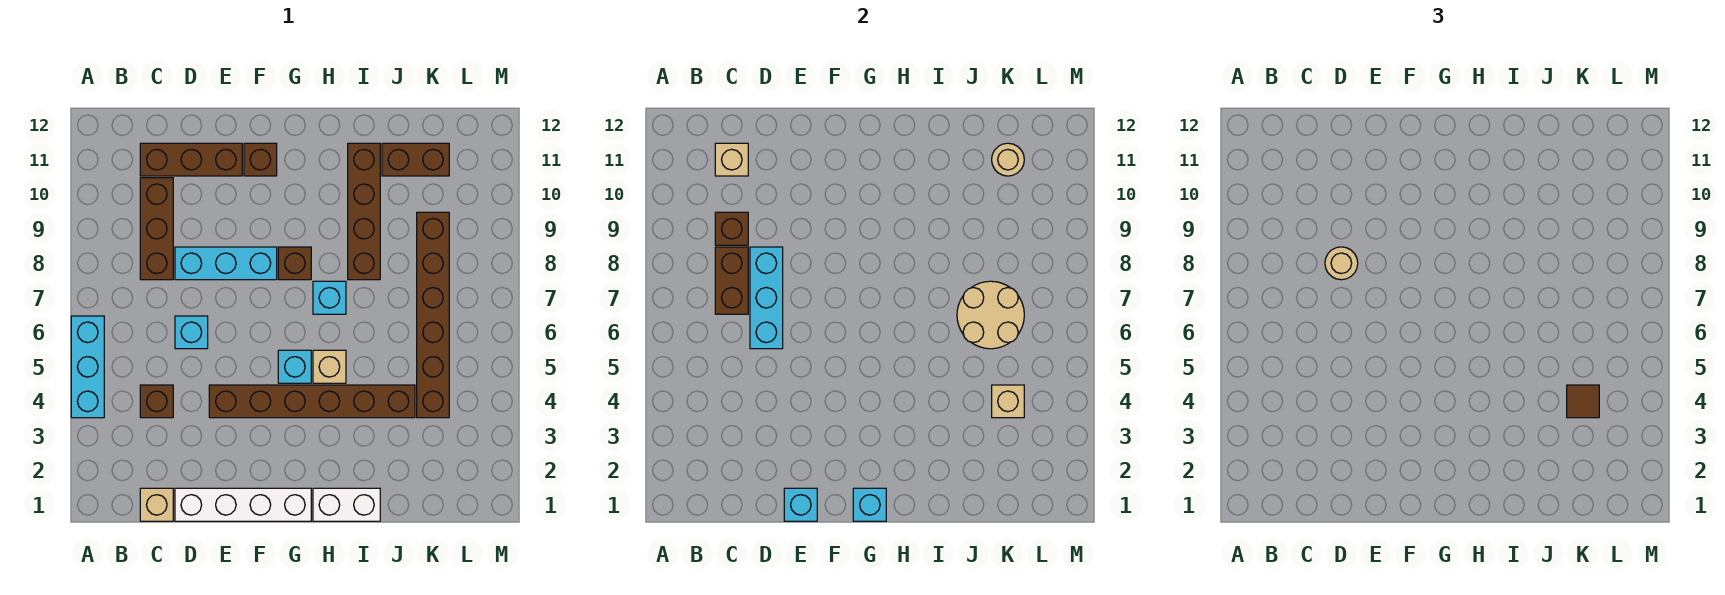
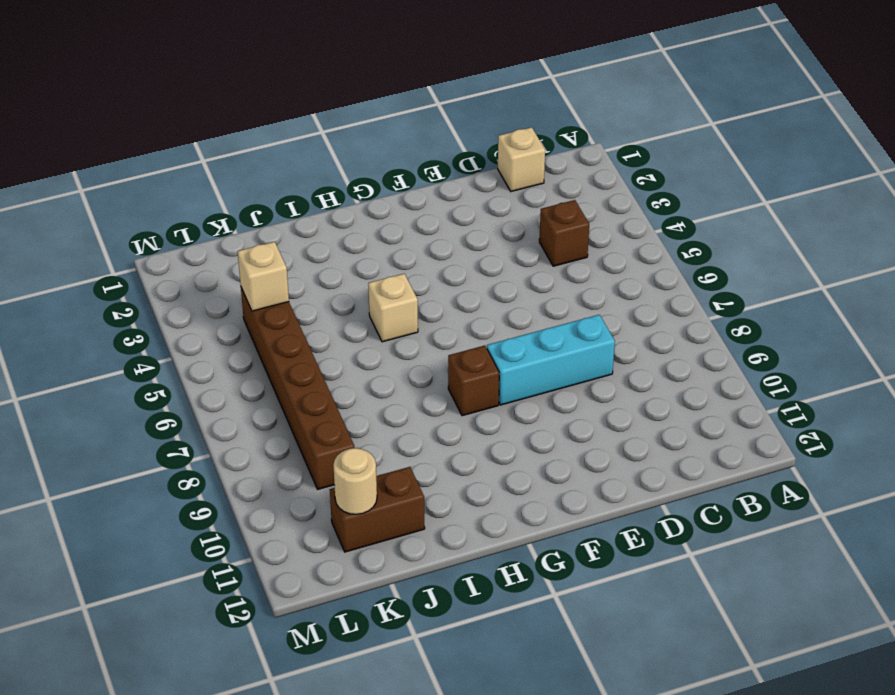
none -> cyan brick A4:A6 level 1
none -> brown brick C8:C10 level 1
none -> brown brick C11:E11 level 1

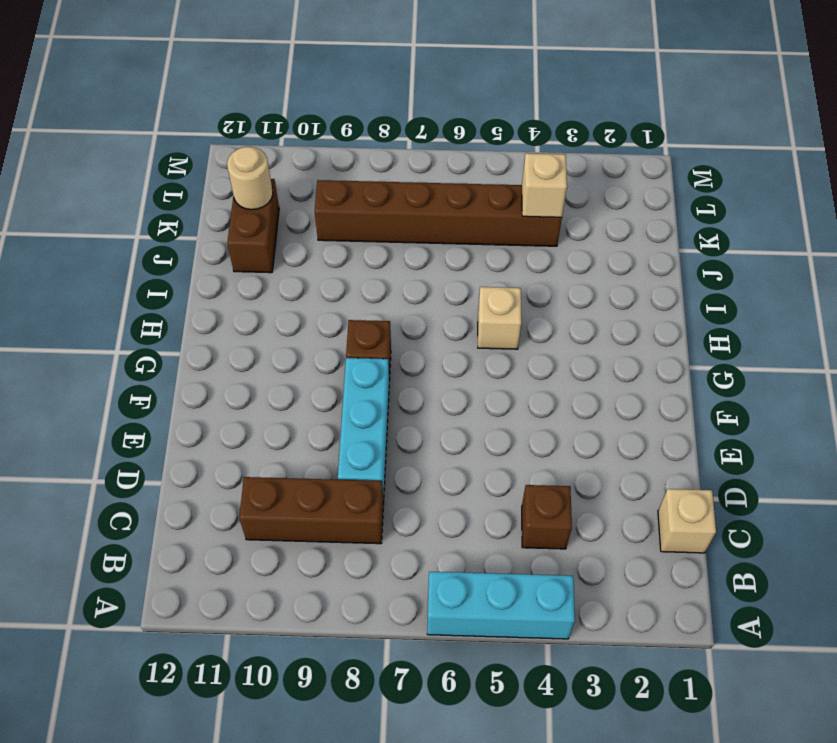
none -> brown brick C11:E11 level 1
none -> white brick D1:G1 level 1
none -> cyan brick D6 level 1

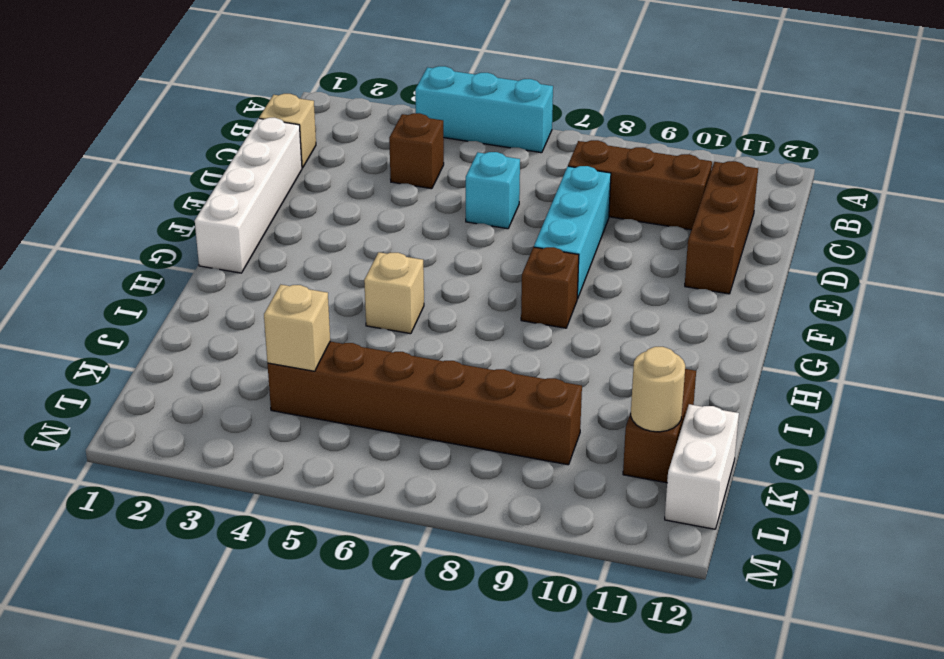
white brick K12:L12 level 1 -> white brick H1:I1 level 1
none -> brown brick E4:J4 level 1
none -> brown brick F11 level 1
none -> cyan brick G5 level 1

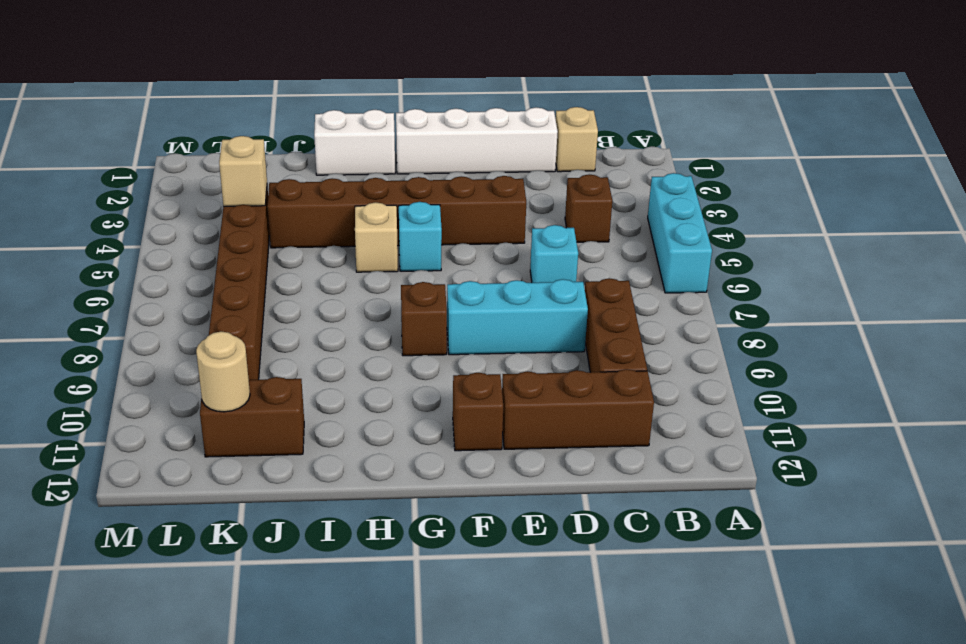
none -> cyan brick H7 level 1
none -> brown brick I8:I11 level 1
none -> brown brick C7:C8 level 2

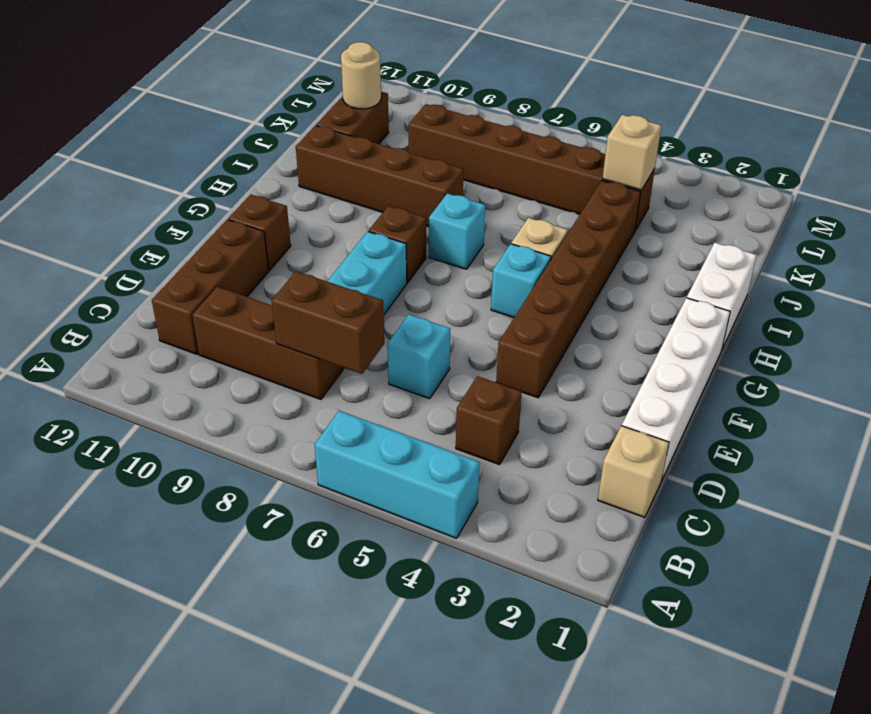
none -> brown brick C9 level 2
none -> tan brick C11 level 2
none -> cyan brick D6:D8 level 2

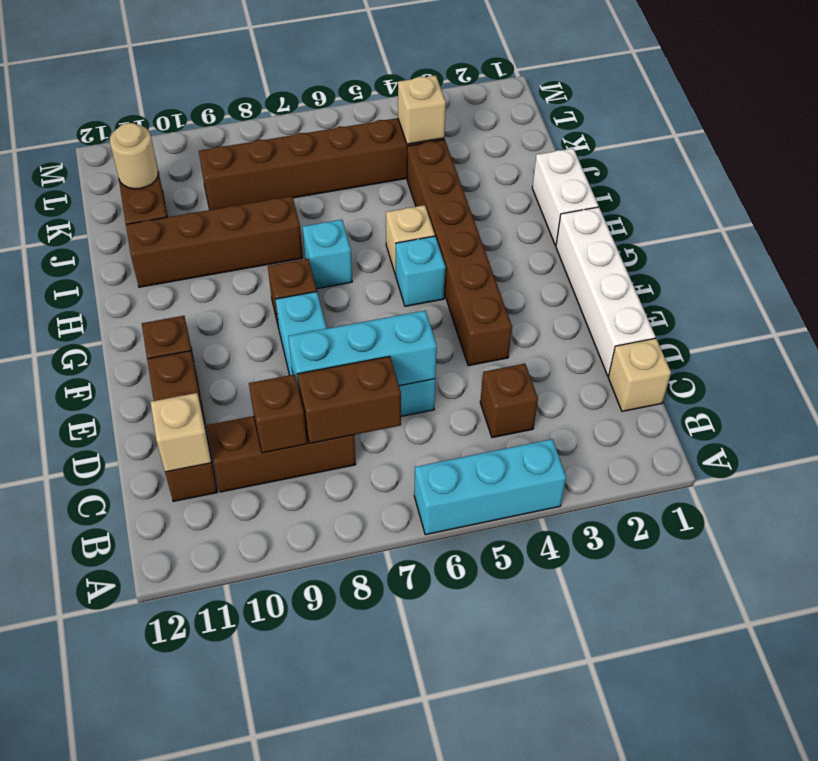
none -> cyan brick E1 level 2
none -> cyan brick G1 level 2
none -> tan round brick J6:K7 level 2

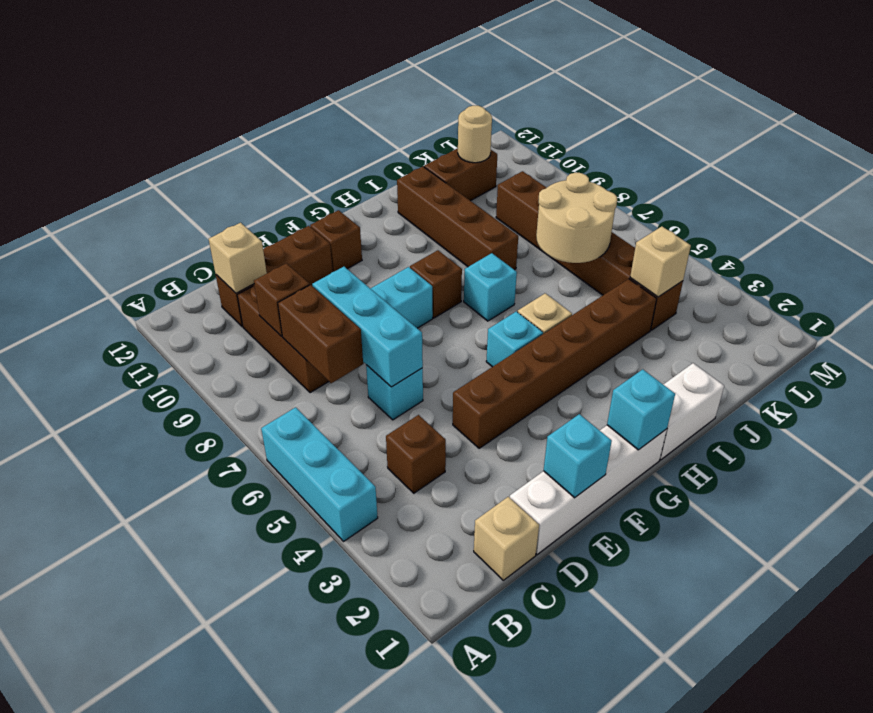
none -> tan round brick D8 level 3
none -> brown tile K4 level 3

